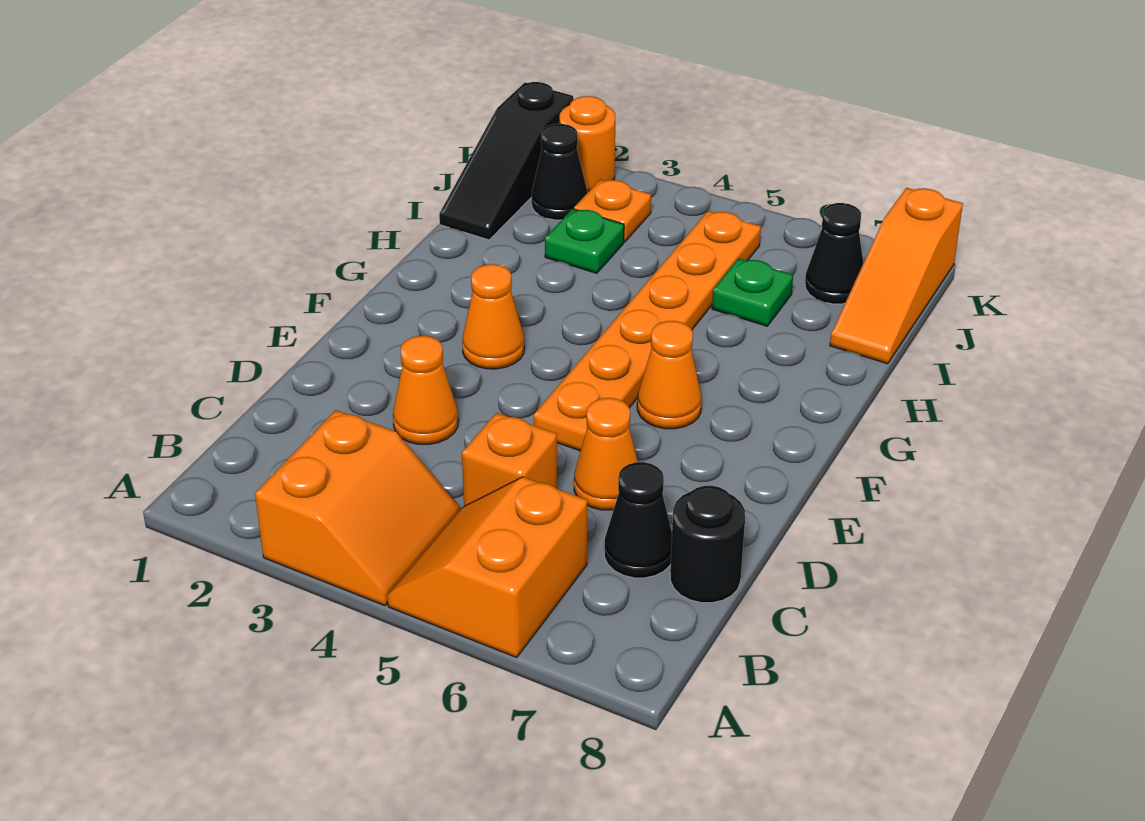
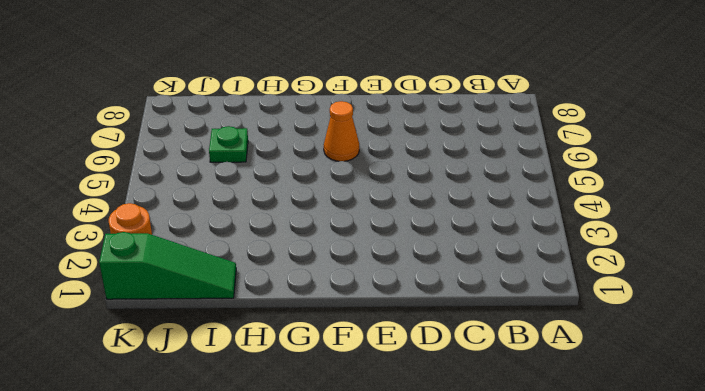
green slope I1:K1 level 1 top K -> black slope I1:K1 level 1 top K
none -> orange slope A3:B4 level 1 top 3
none -> orange slope A5:B6 level 1 top 6
none -> orange brick C5 level 1

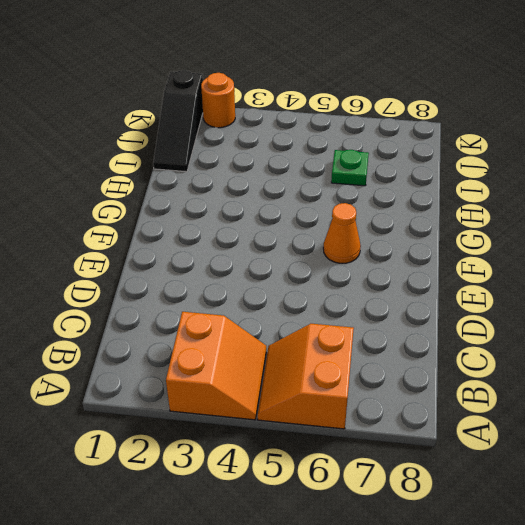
none -> orange brick C5 level 1
none -> black cone C7 level 1
none -> black round brick C8 level 1

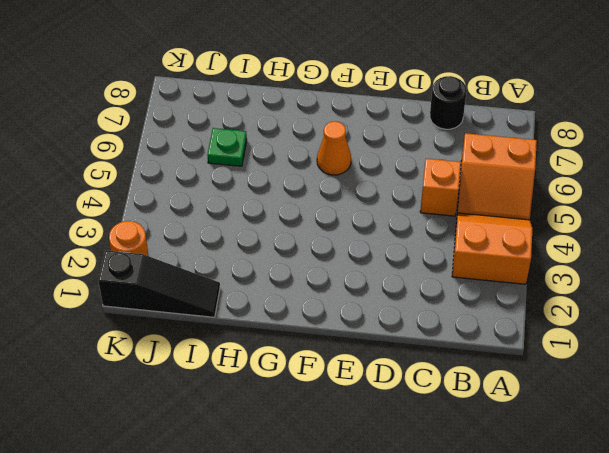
none -> black cone C7 level 1
none -> orange cone D3 level 1
none -> orange cone D6 level 1

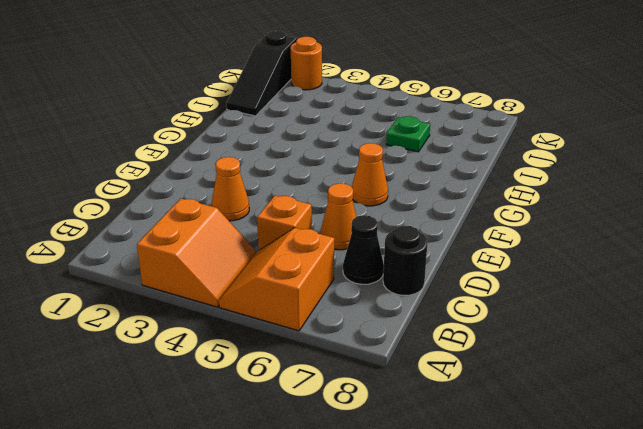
none -> orange plate E5:J5 level 1
none -> orange cone F3 level 1
none -> green plate I3 level 1

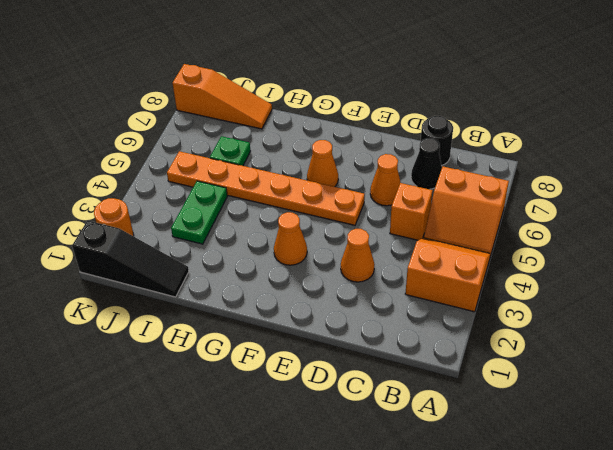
green plate I3:I4 level 1 -> green plate I3 level 1
none -> black cone J2 level 1
none -> orange plate J3 level 1
none -> black cone J7 level 1

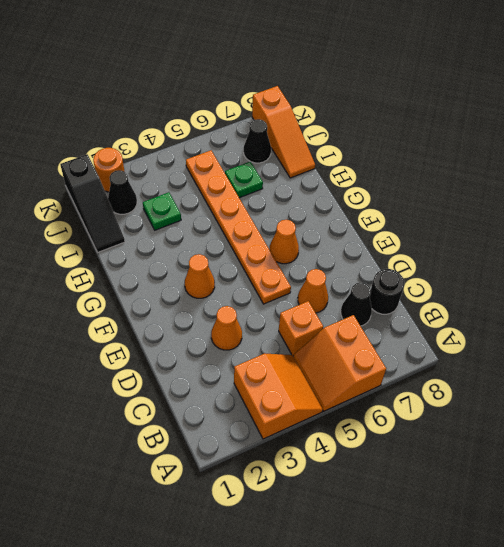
none -> orange plate J3 level 1

